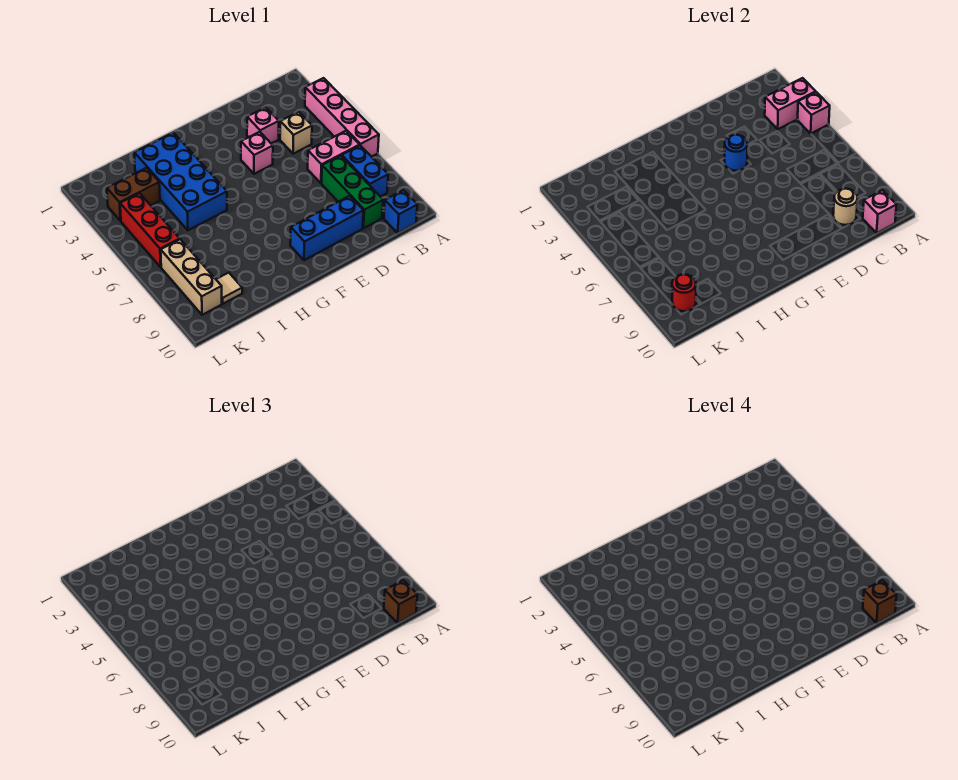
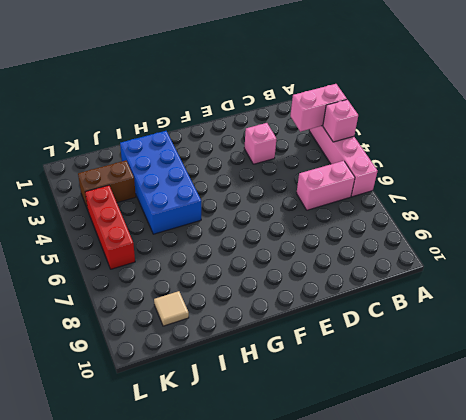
none -> blue brick B7:B8 level 1
none -> blue brick B10 level 1
none -> tan brick C4 level 1

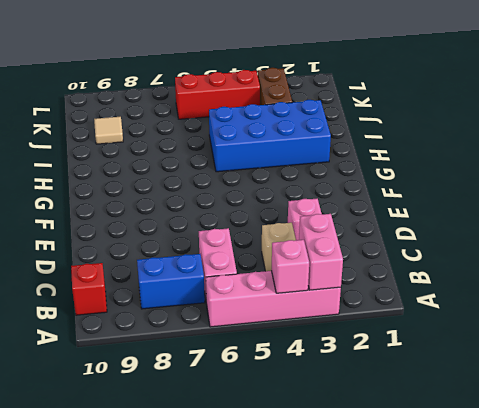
red brick B10 level 1 -> blue brick B10 level 1
none -> green brick C7:C9 level 1
none -> blue brick D9:F9 level 1
none -> pink brick E4 level 1

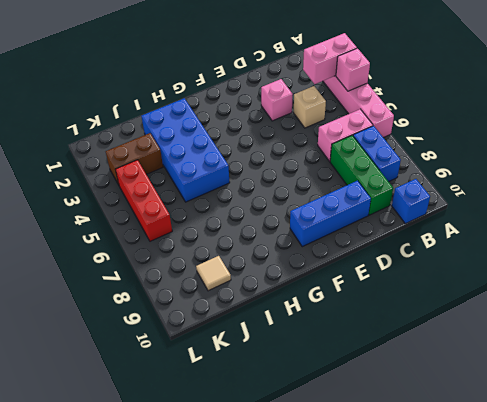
none -> pink brick E4 level 1
none -> tan brick K7:K9 level 1
none -> pink brick B10 level 2

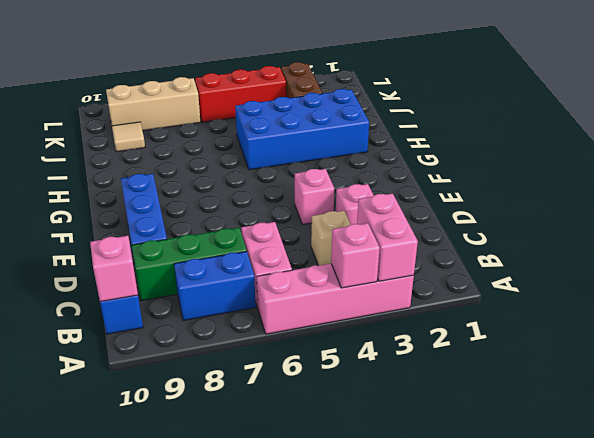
none -> tan round brick C9 level 2
none -> blue round brick E4 level 2
none -> red round brick K9 level 2

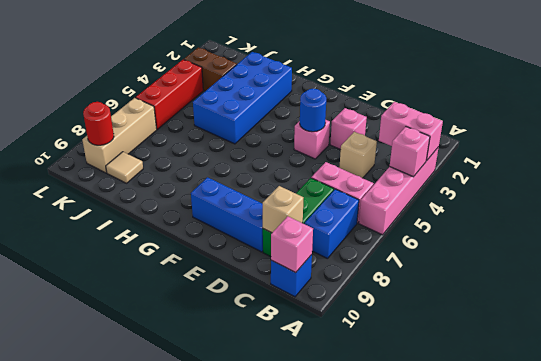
tan brick C9 level 2 -> tan round brick C9 level 2
none -> brown brick B10 level 3
none -> brown brick B10 level 4

